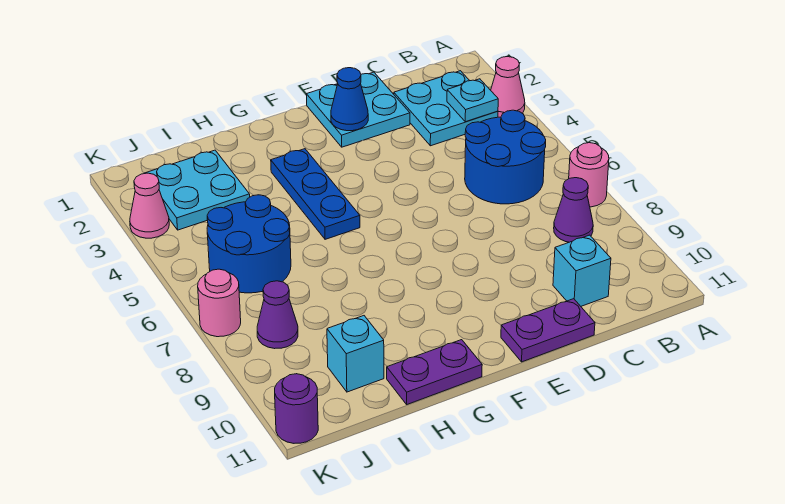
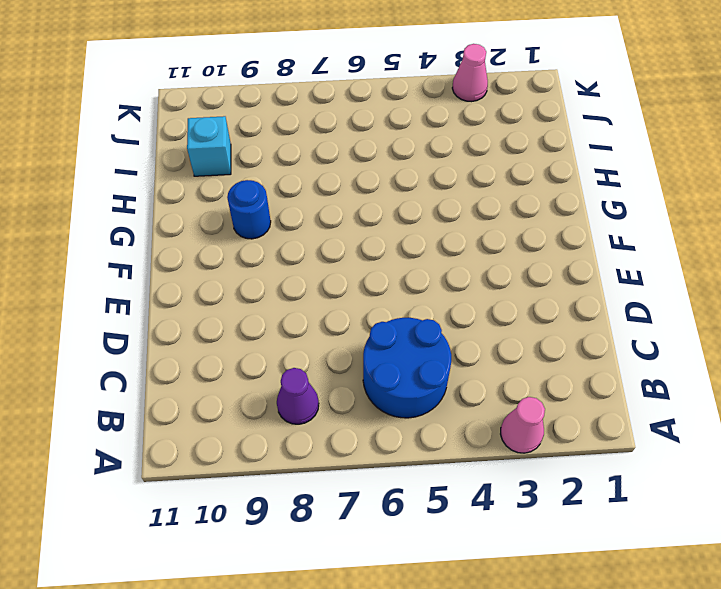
blue round brick G9 level 1 -> none
none -> pink round brick A7 level 1
none -> cyan plate B2:C3 level 1
none -> cyan brick C10 level 1

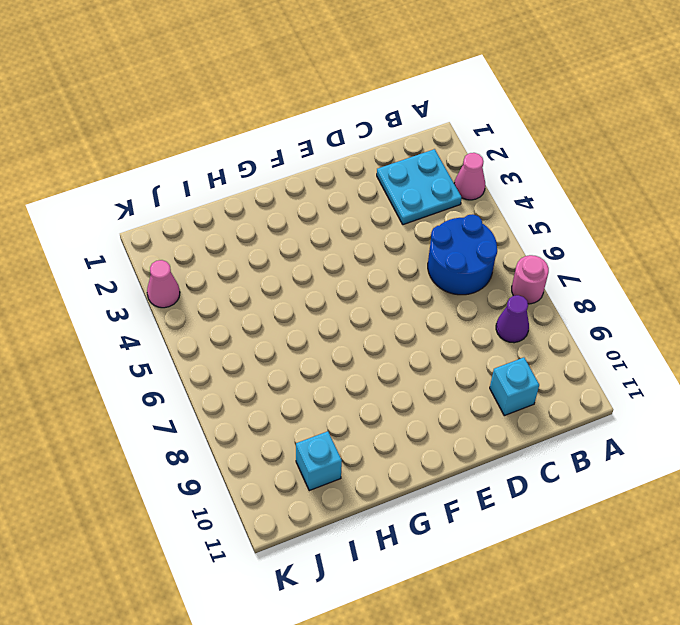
none -> cyan plate D1:E2 level 1
none -> purple plate D11:E11 level 1
none -> blue plate G3:G5 level 1

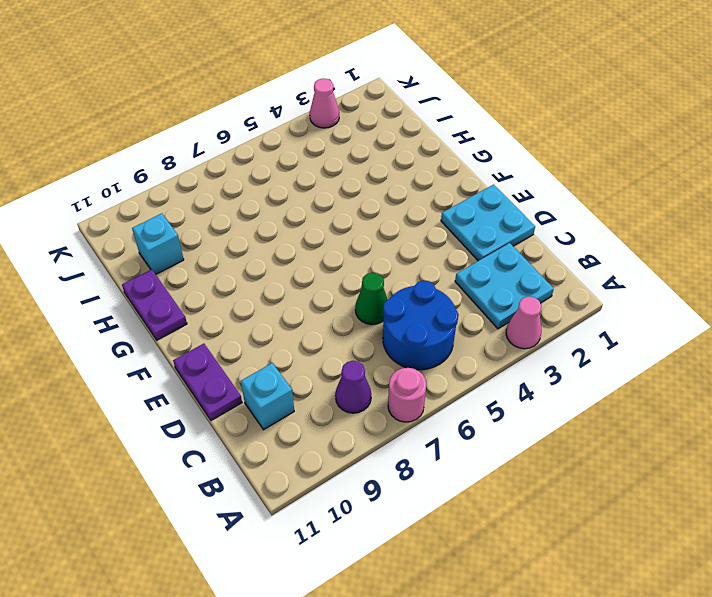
green cone D6 level 1 -> none
none -> blue plate G3:G5 level 1
none -> cyan plate I2:J3 level 1
none -> blue round brick I5:J6 level 1

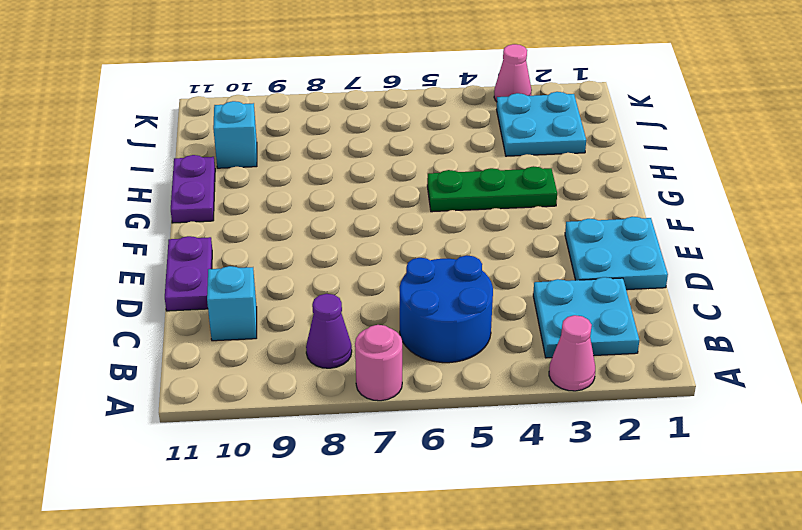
green plate G3:G5 level 1 -> blue plate G3:G5 level 1
none -> blue round brick I5:J6 level 1
none -> purple cone J8 level 1
none -> pink round brick K7 level 1

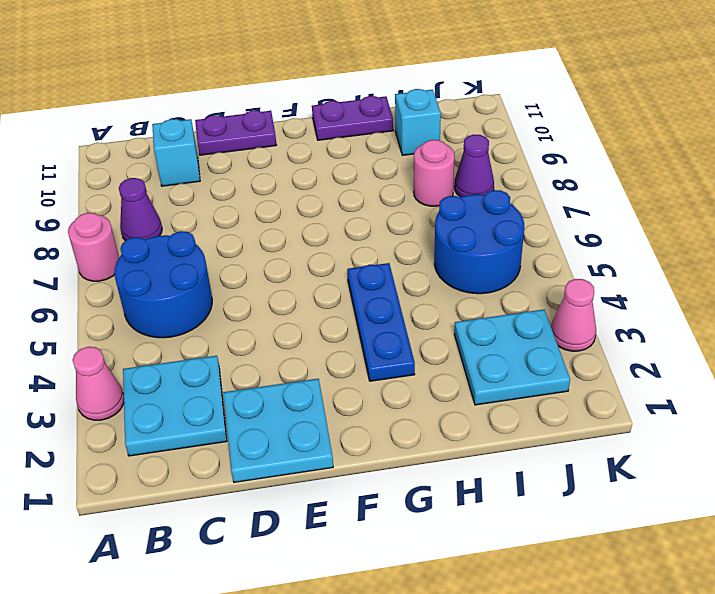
pink round brick I8 level 1 -> pink round brick K7 level 1
none -> purple round brick K11 level 1
none -> cyan plate B3 level 2
none -> blue cone E2 level 2

